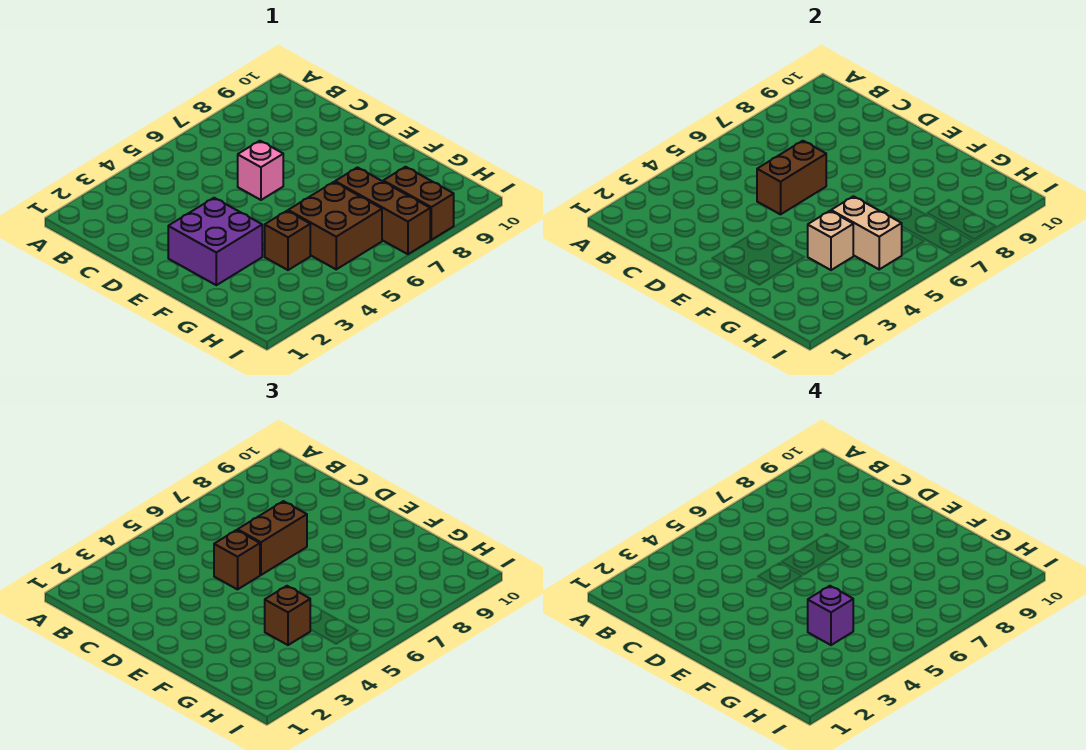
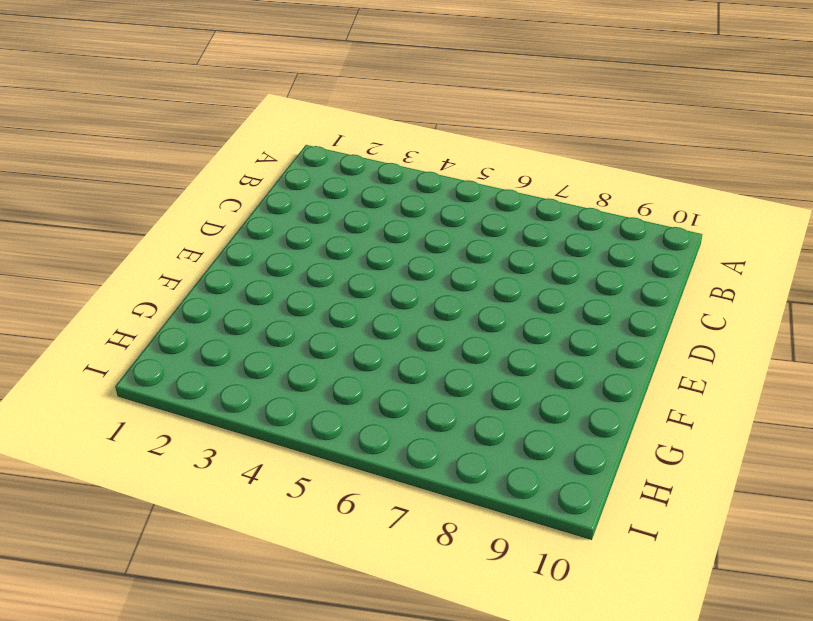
none -> pink brick D6 level 1
none -> purple brick E2:F3 level 1
none -> brown brick G4 level 1

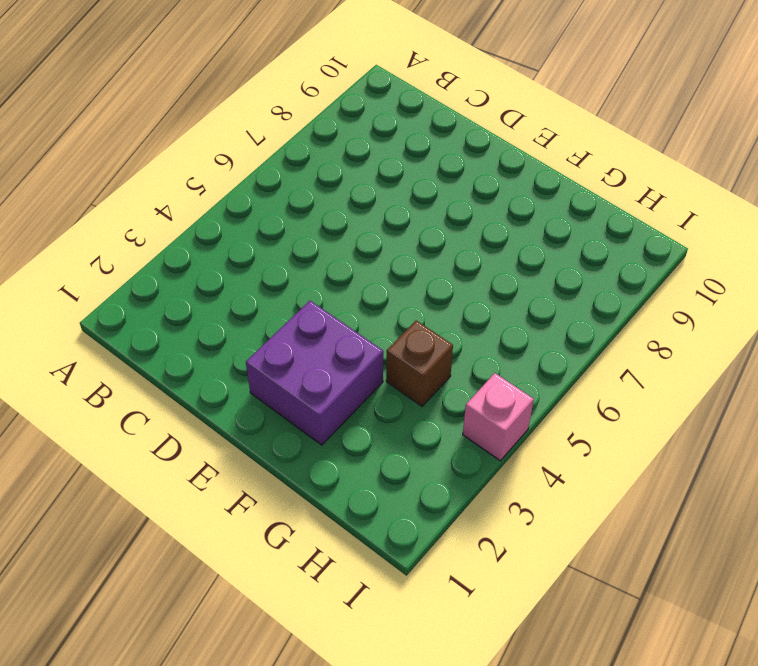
pink brick I4 level 1 -> pink brick D6 level 1
none -> brown brick G5:H6 level 1
none -> brown brick G7:I7 level 1
none -> brown brick H8:I8 level 1

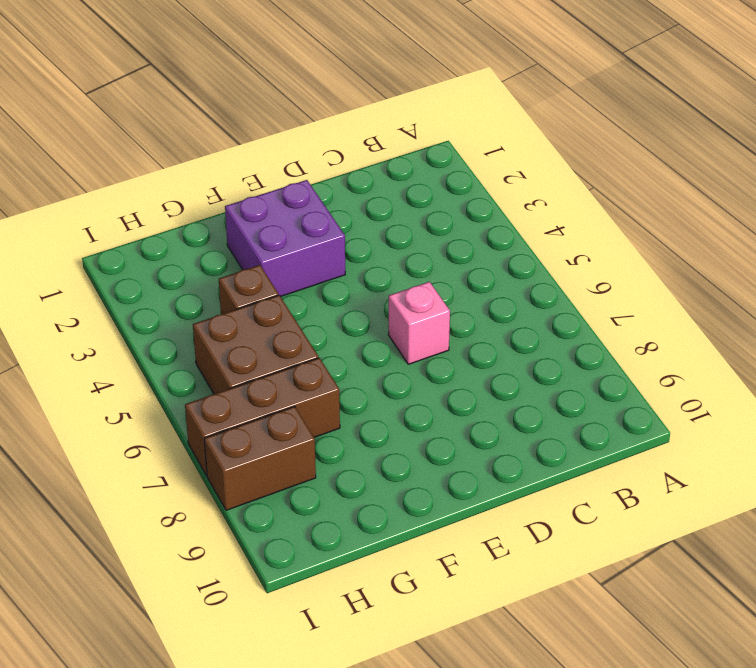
none -> brown brick D5:D6 level 2
none -> tan brick G4 level 2
none -> tan brick G5:H5 level 2

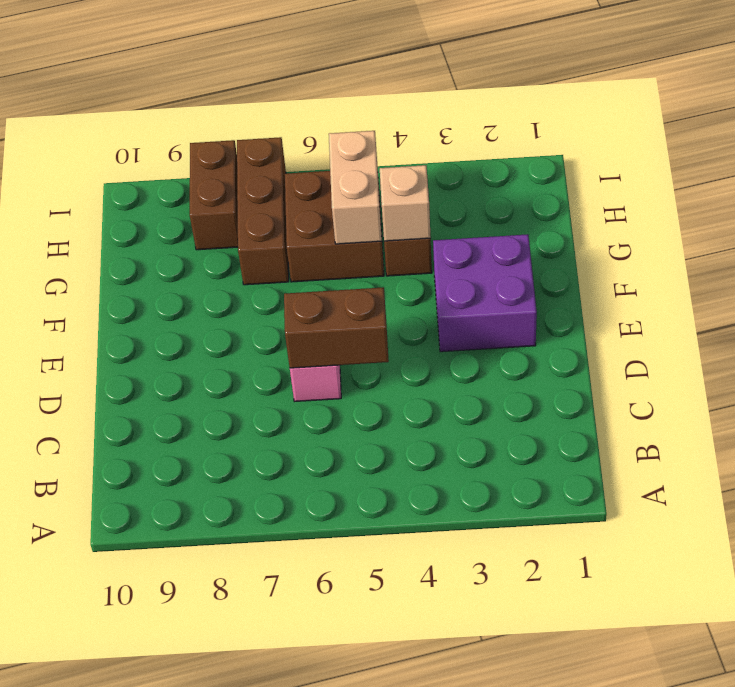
none -> brown brick D5 level 3
none -> brown brick D6:D7 level 3
none -> brown brick G4 level 3

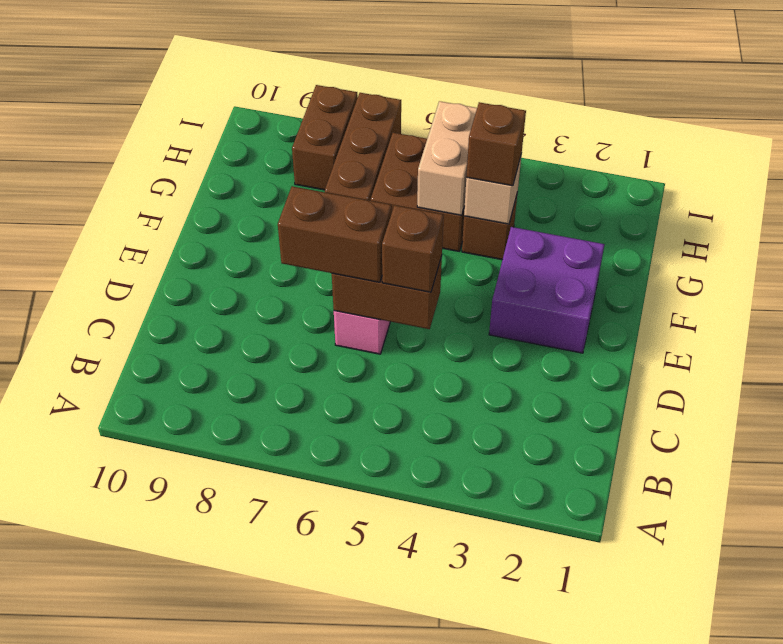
none -> purple brick G4 level 4

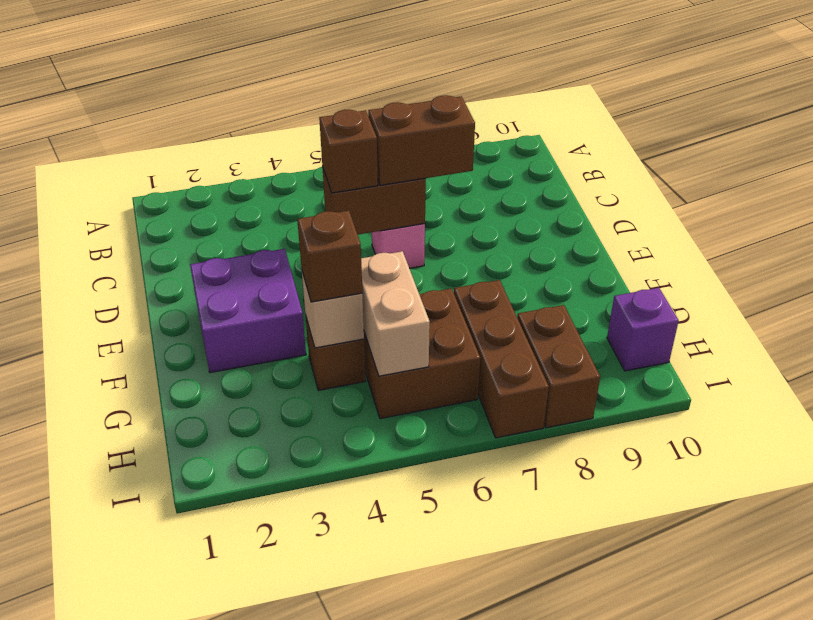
purple brick H10 level 1 -> purple brick G4 level 4

